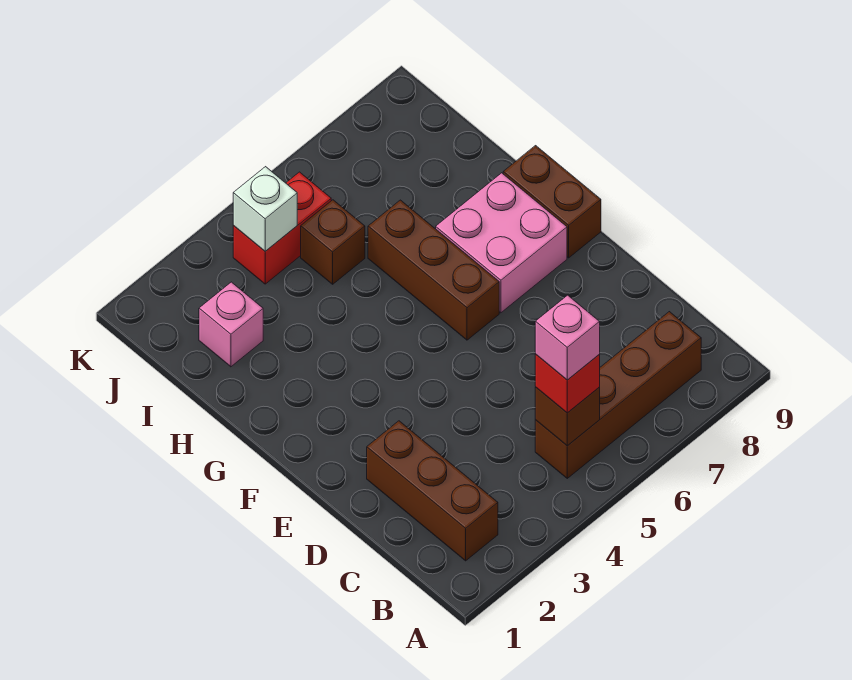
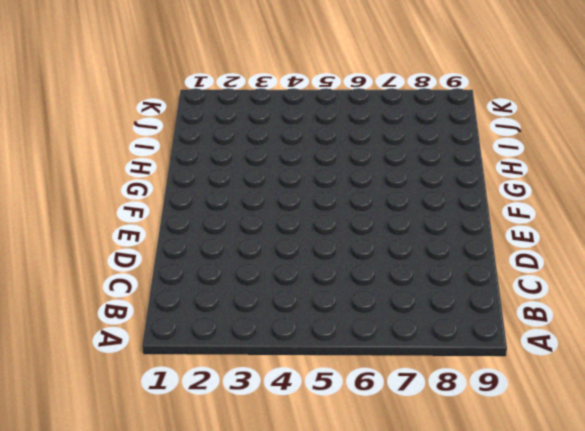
none -> brown brick B2:D2 level 1
none -> brown brick B5:B8 level 1
none -> brown brick F6:H6 level 1

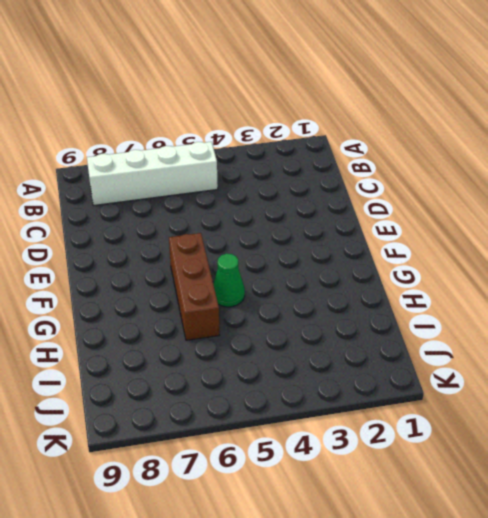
white brick B5:B8 level 1 -> brown brick B5:B8 level 1
green cone G5 level 1 -> none
none -> brown brick B2:D2 level 1
none -> pink brick F7:G8 level 1
none -> brown brick F9:G9 level 1

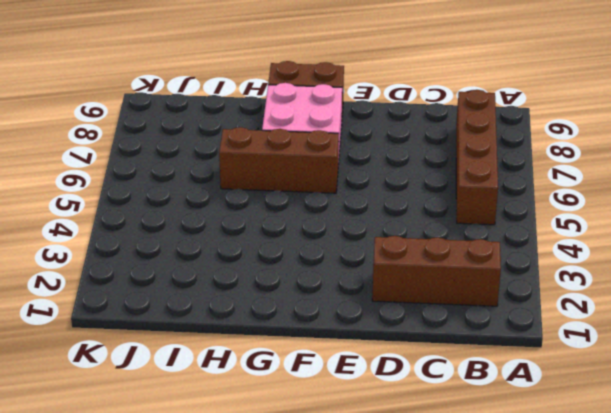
none -> pink brick I2 level 1
none -> brown brick I5 level 1
none -> red brick J4:J5 level 1

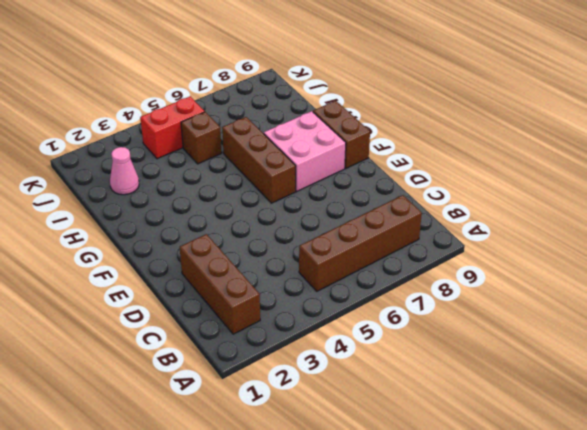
pink cone I2 level 1 -> pink brick I2 level 1
none -> brown brick B5 level 2
none -> white brick J4 level 2
none -> red brick B5 level 3

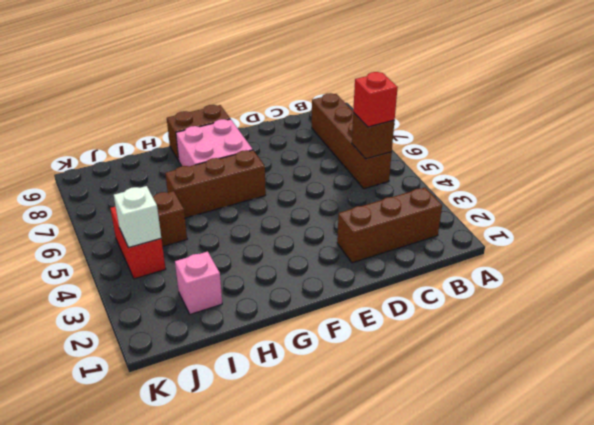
none -> pink brick B5 level 4

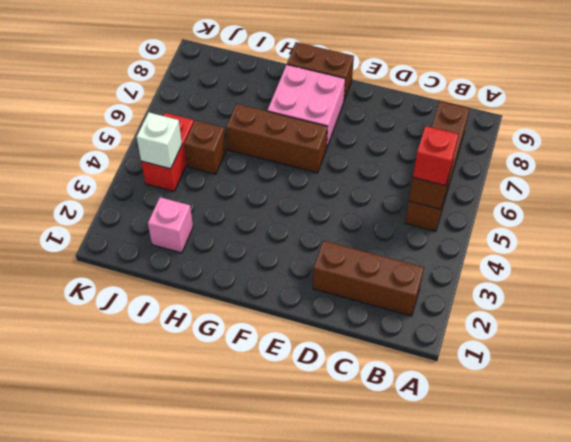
none -> pink brick B5 level 4

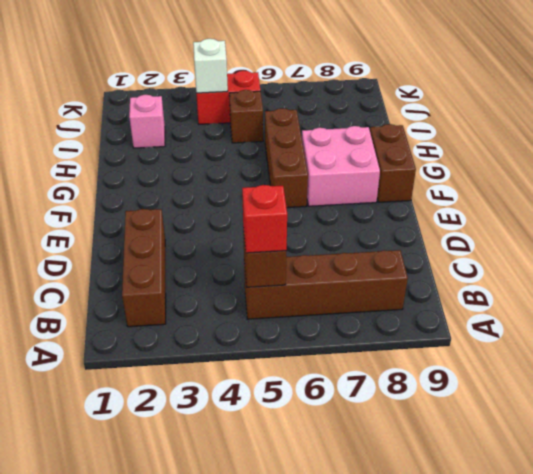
none -> pink brick B5 level 4

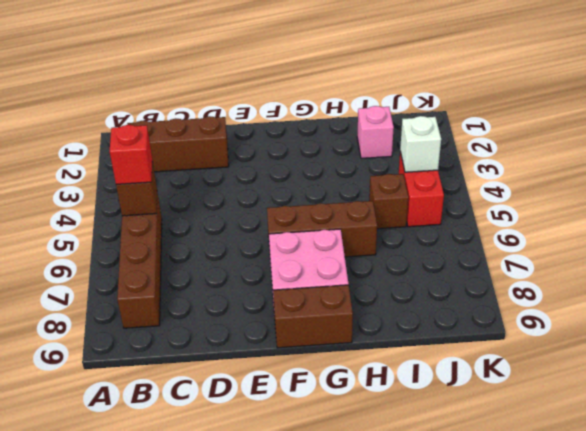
none -> pink brick B5 level 4

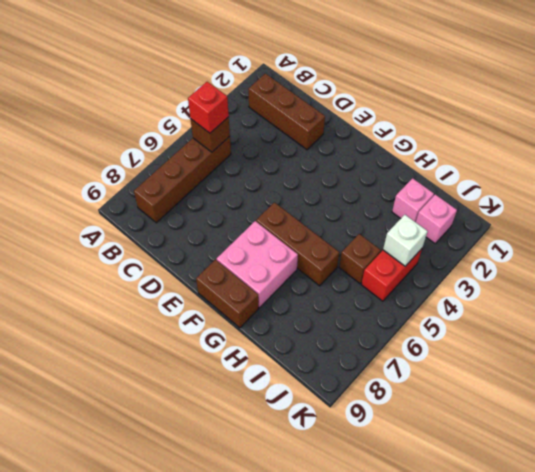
pink brick J2 level 1 -> pink brick B5 level 4

